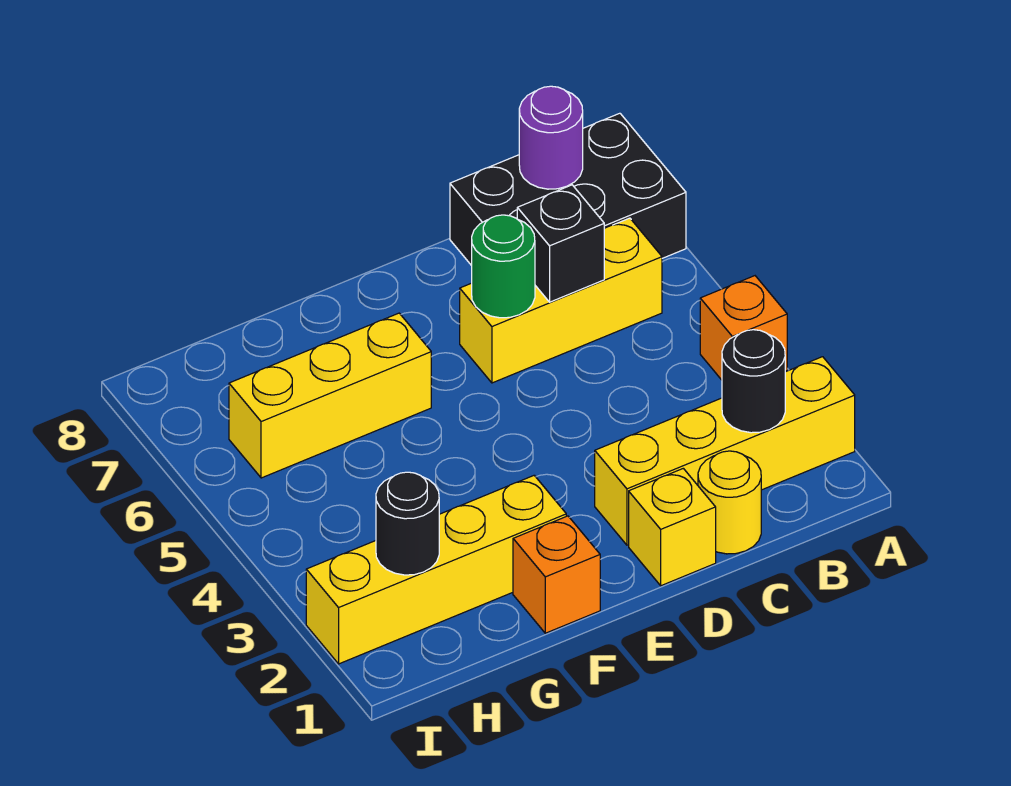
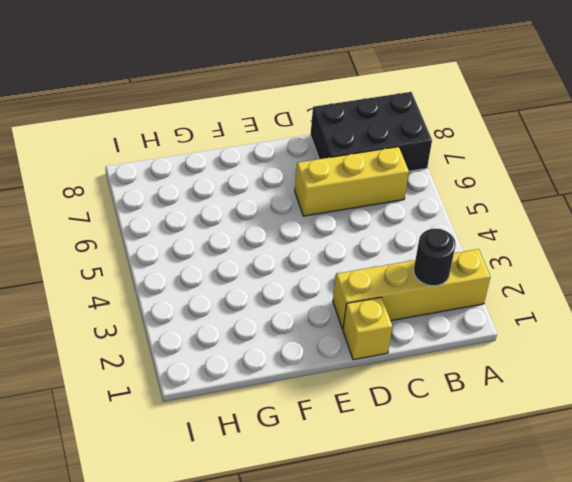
none -> orange brick A4 level 1
none -> yellow round brick C1 level 1
none -> orange brick F1 level 1

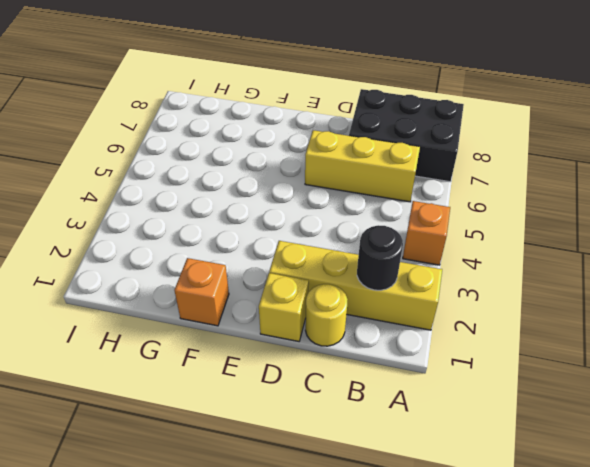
none -> yellow brick F2:I2 level 1
none -> yellow brick F6:H6 level 1
none -> purple round brick B8 level 2

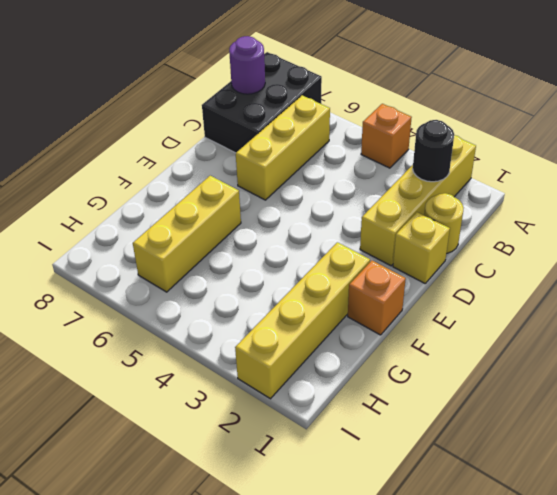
none -> black brick C6 level 2
none -> green round brick D6 level 2
none -> black round brick H2 level 2

